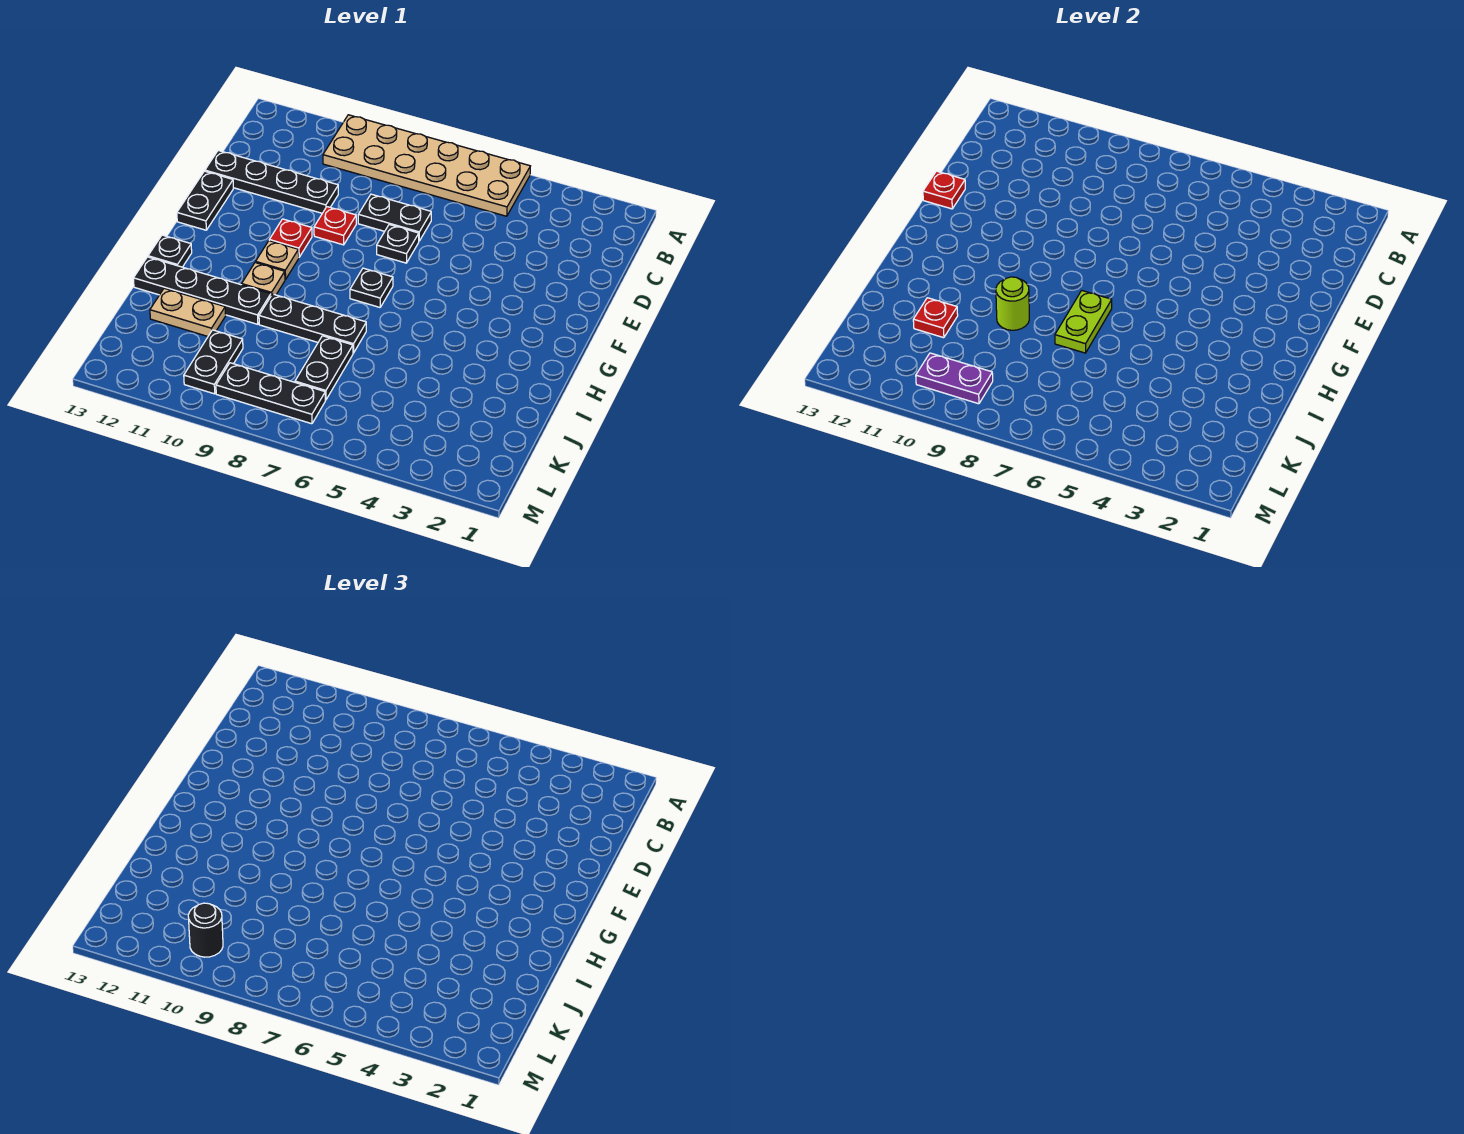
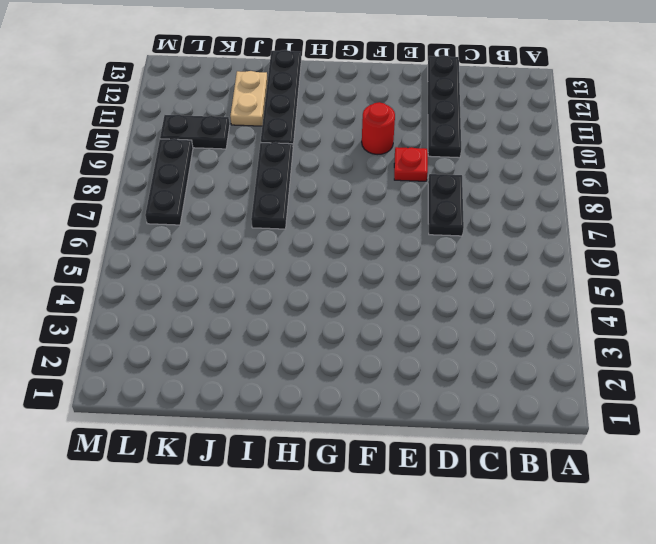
red round brick F10 level 1 -> red plate F10 level 1
none -> tan plate A5:B10 level 1
none -> black plate E7 level 1
none -> black plate E13:F13 level 1

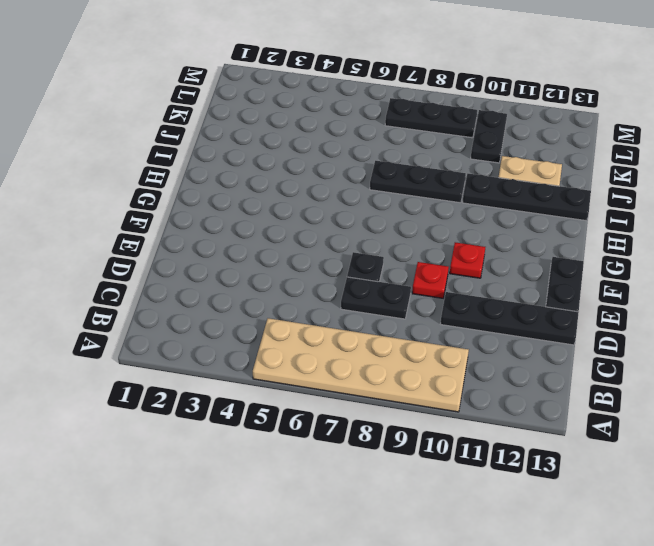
none -> black plate G7 level 1
none -> tan plate G10 level 1
none -> tan plate H10 level 1

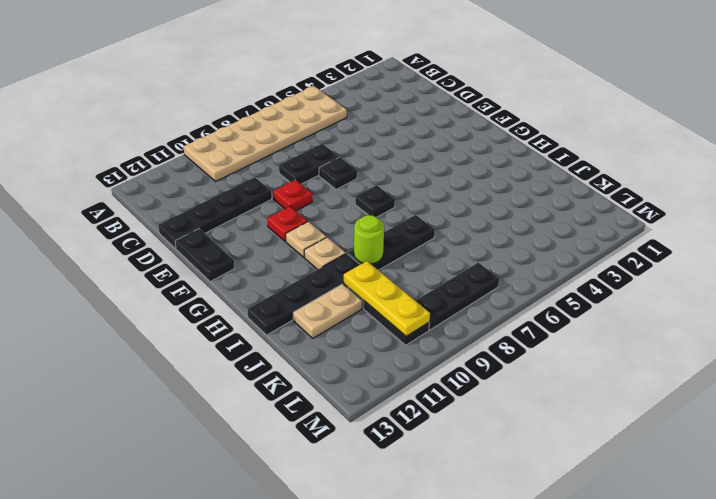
yellow plate J10:L10 level 2 -> purple plate L9:L10 level 2
none -> black plate H13 level 1
none -> black plate J7:K7 level 1
none -> red plate E13 level 2

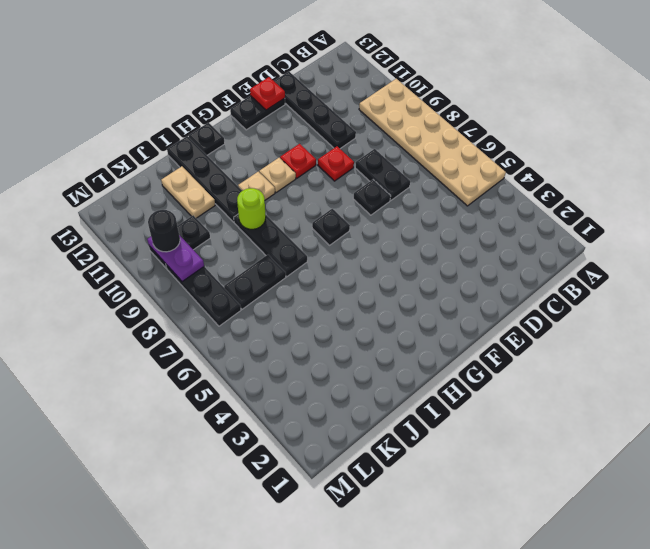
none -> lime plate H7:I7 level 2
none -> red plate J11 level 2

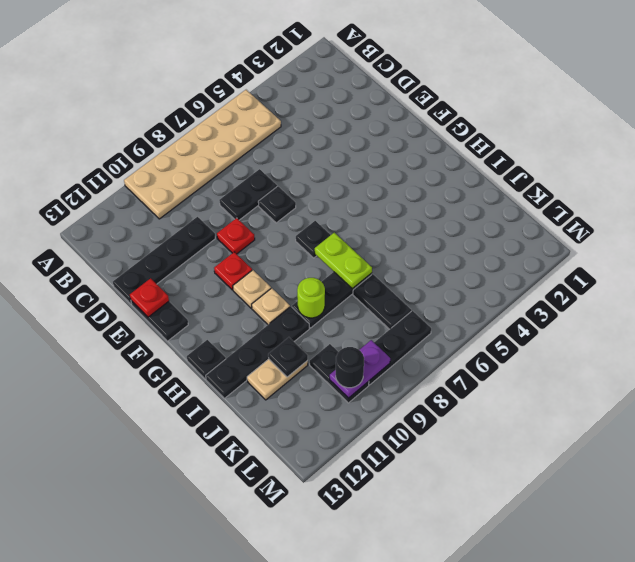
black plate J11 level 2 -> red plate J11 level 2

